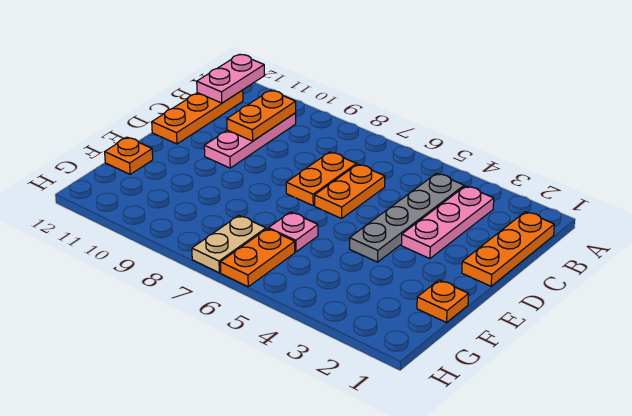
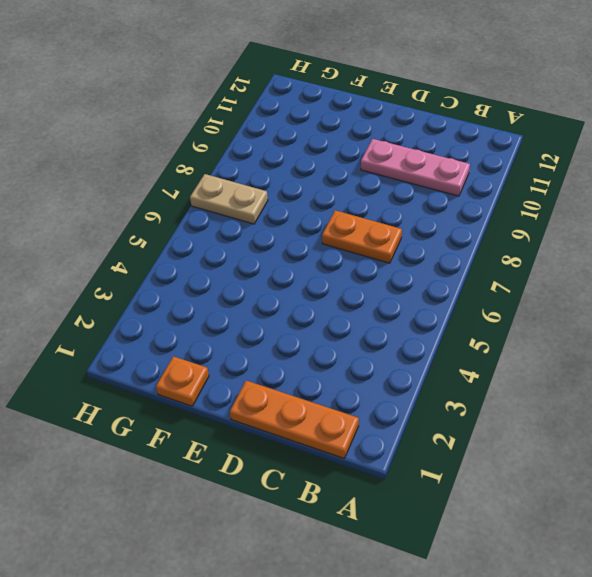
none -> pink plate B3:D3 level 1
none -> grey plate B4:E4 level 1
none -> orange plate B12:D12 level 1

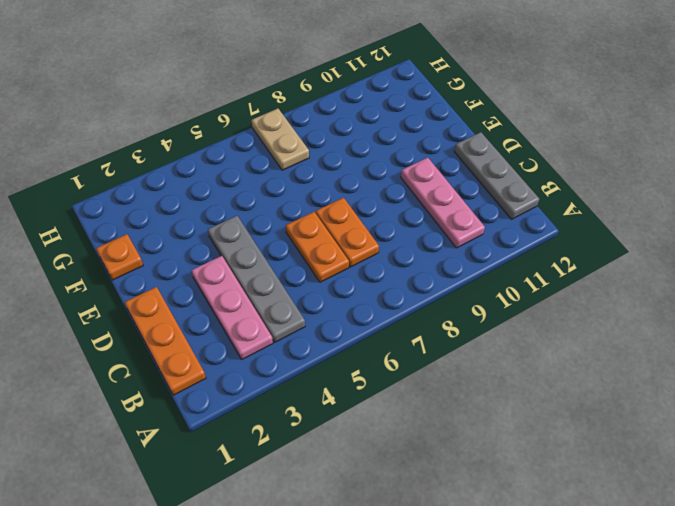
grey plate B12:D12 level 1 -> orange plate B12:D12 level 1
none -> pink plate F6 level 1
none -> orange plate F12 level 1
none -> orange plate G6:H6 level 1

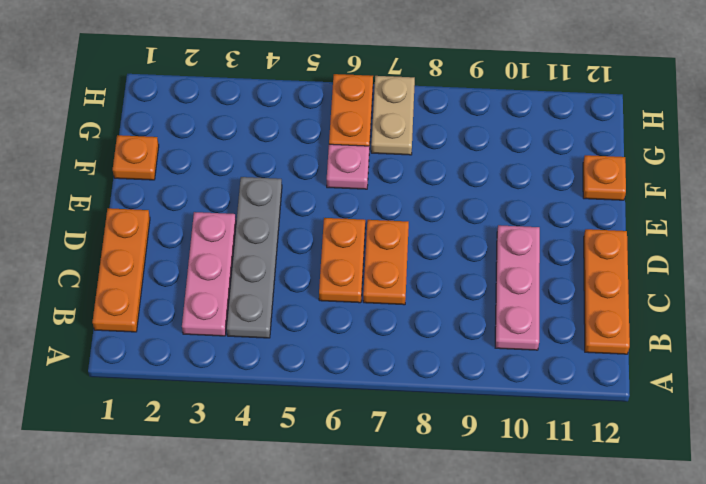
none -> pink plate A12:B12 level 2
none -> orange plate B10:C10 level 2

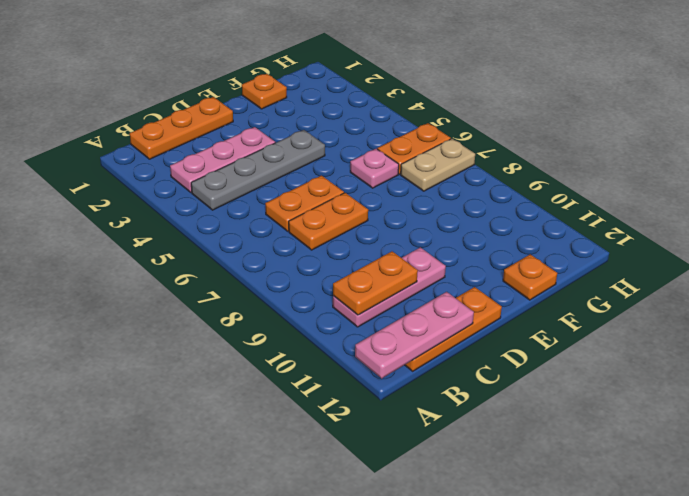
pink plate A12:C12 level 2 -> pink plate A12:B12 level 2

